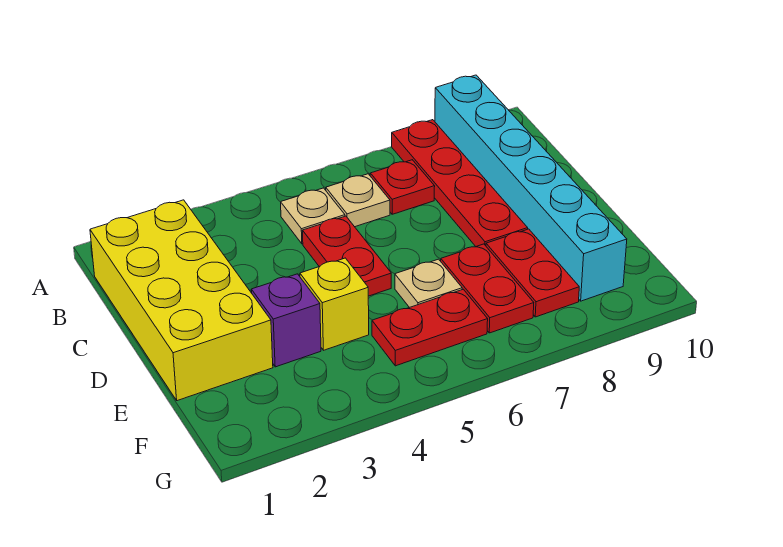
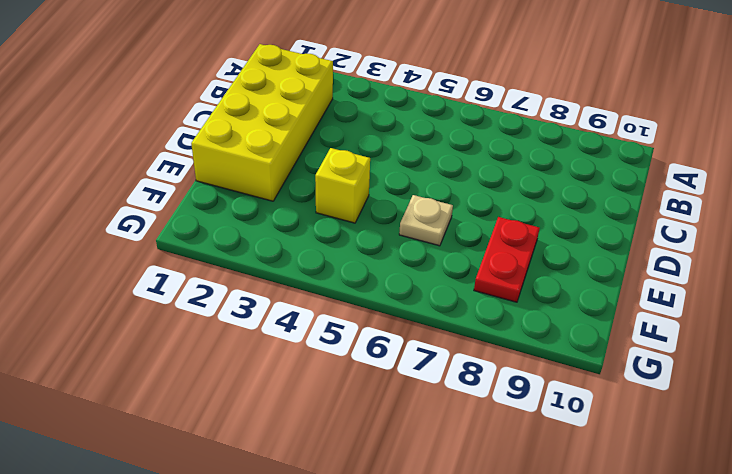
none -> red plate A8:D8 level 1
none -> cyan brick A9:F9 level 1
none -> tan plate B5 level 1

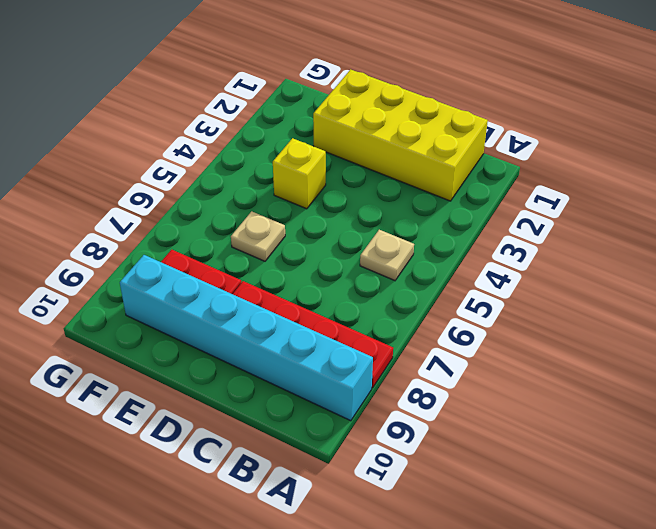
none -> tan plate B6 level 1
none -> red plate B7 level 1
none -> red plate C5:D5 level 1

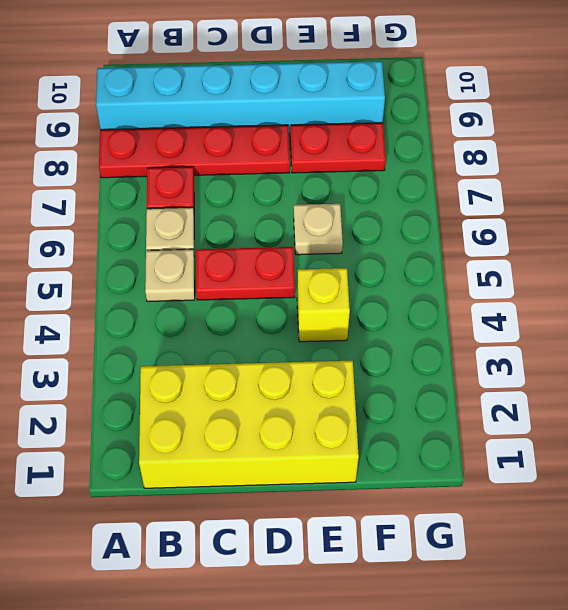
none -> purple brick E3 level 1
none -> red plate E7:F7 level 1
none -> red plate F5:F6 level 1

